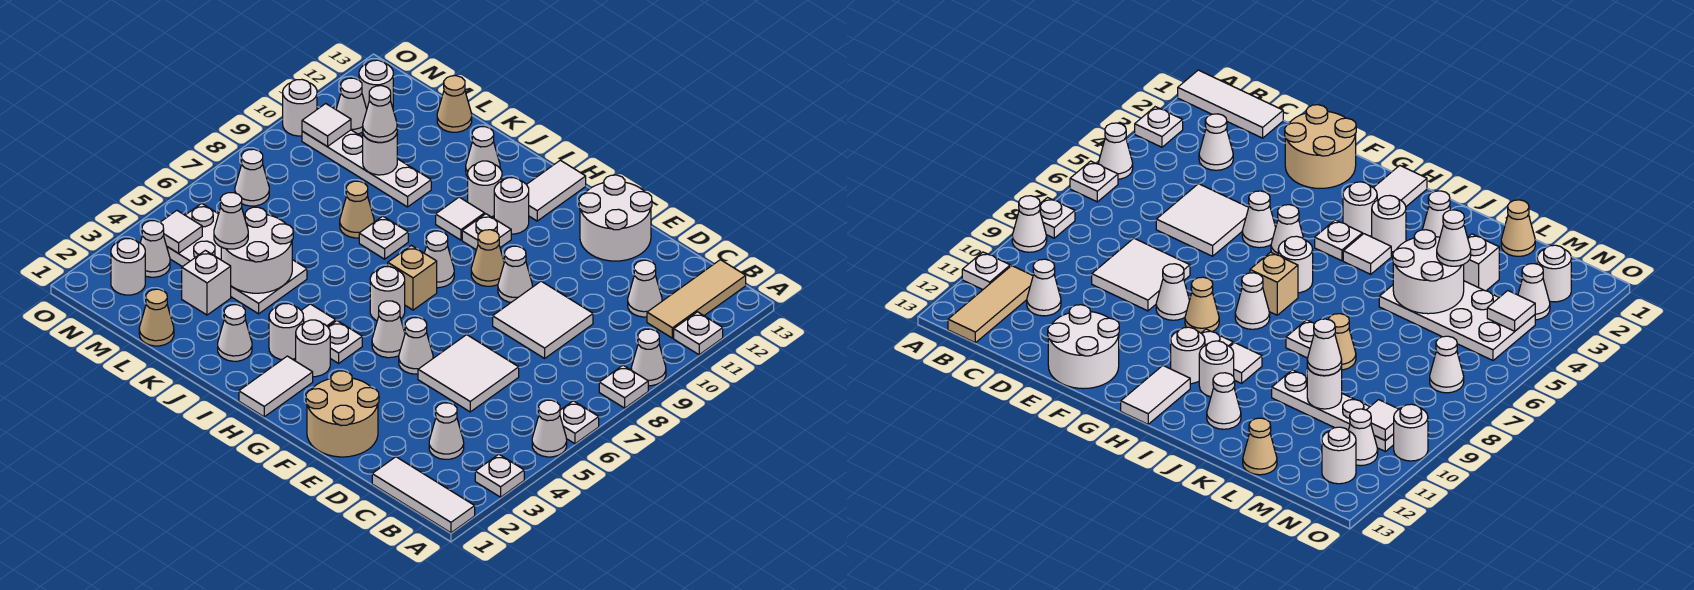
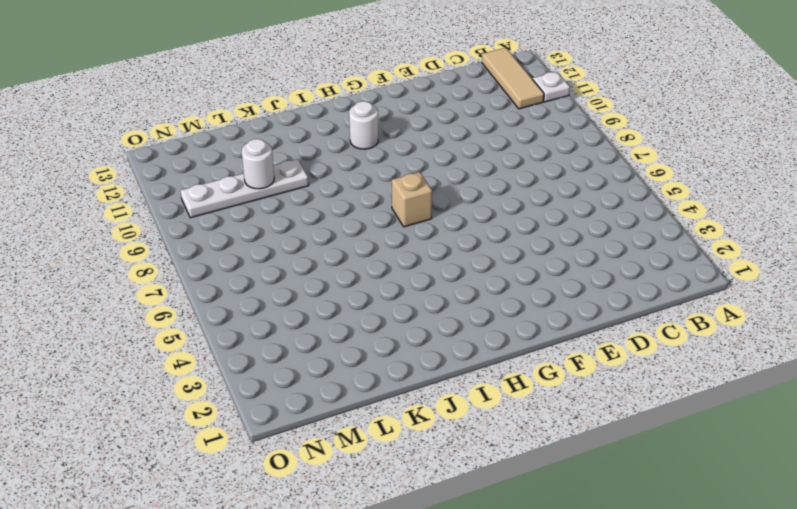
none -> white tile A1:C1 level 1
none -> white plate A3 level 1
none -> white cone A5 level 1
none -> white plate A6 level 1

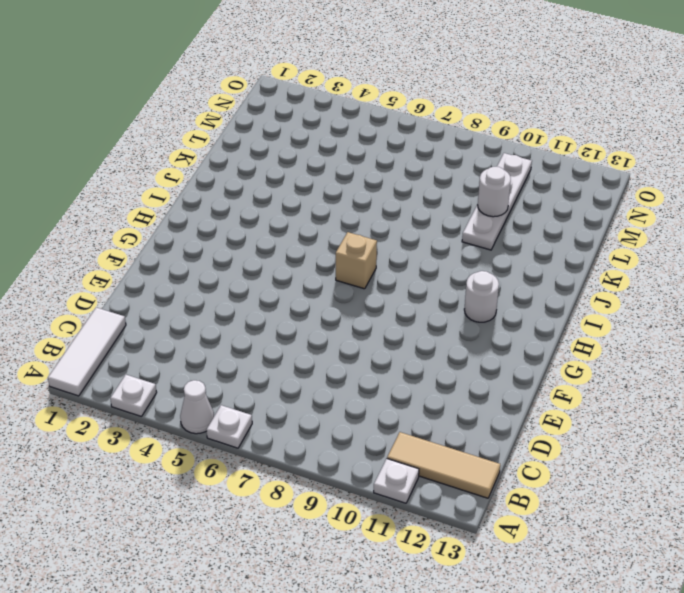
none -> white plate A8 level 1
none -> white cone A9 level 1
none -> white cone C3 level 1
none -> white cone C11 level 1

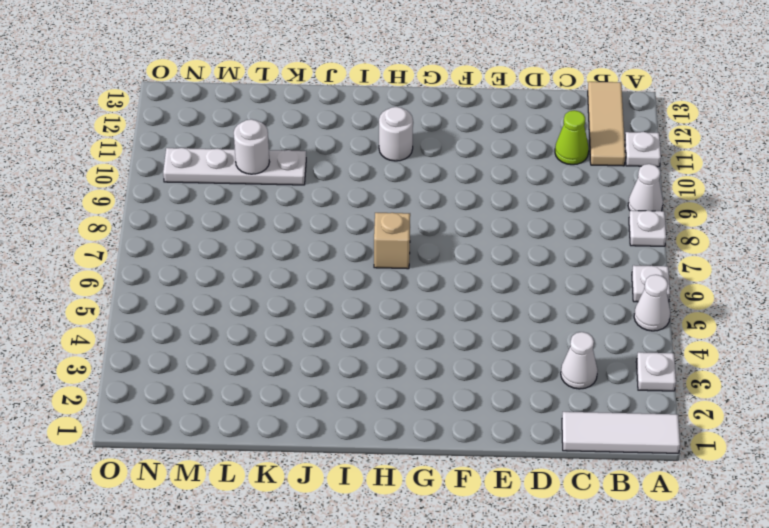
lime cone C11 level 1 -> white cone C11 level 1
none -> white tile D5:E6 level 1
none -> white tile D8:E9 level 1
none -> tan round brick E1:F2 level 1
none -> white round brick E12:F13 level 1

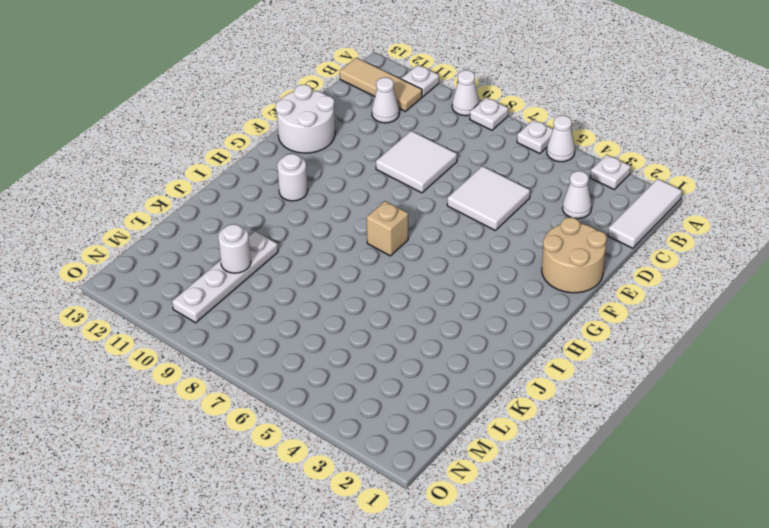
none -> white cone F5 level 1
none -> white cone F9 level 1
none -> white cone G5 level 1
none -> tan cone G9 level 1

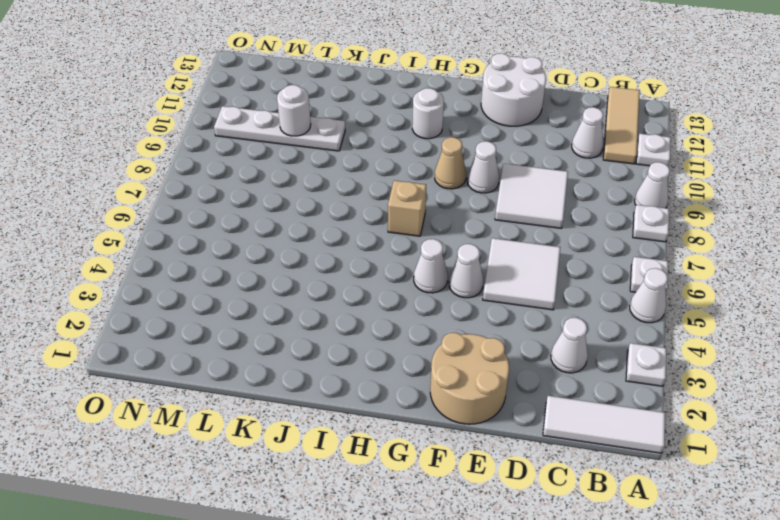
none -> white tile H1:H2 level 1
none -> white round brick H3 level 1
none -> white plate H4 level 1
none -> white round brick H6 level 1

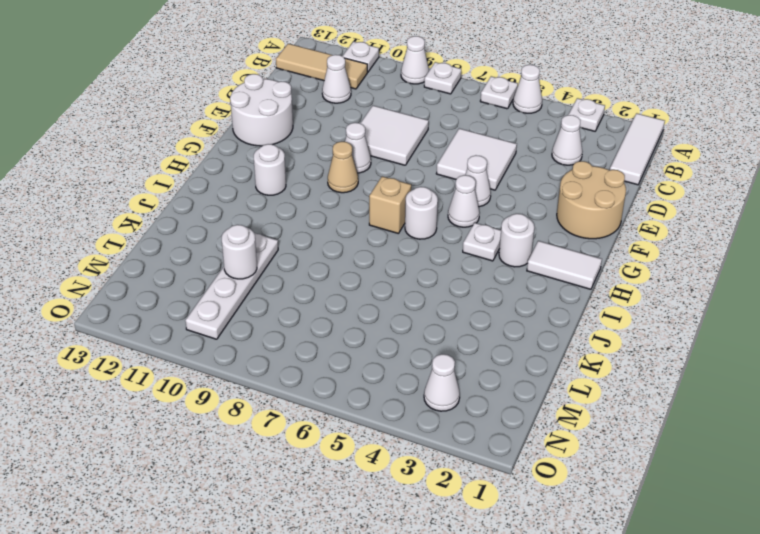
none -> white cone H8 level 1
none -> white plate H10 level 1
none -> white tile H12:H13 level 1
none -> white round brick I3 level 1

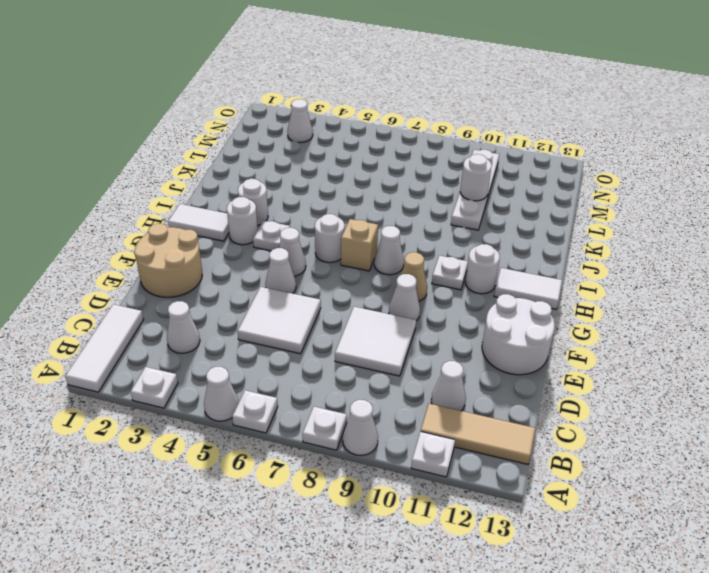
none -> white tile I4 level 1
none -> white tile I10 level 1
none -> white round brick I11 level 1
none -> white cone J2 level 1

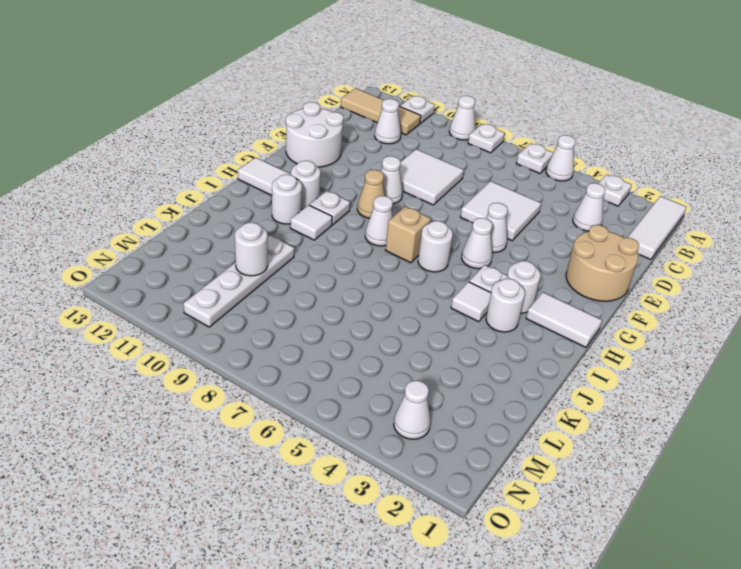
none -> white cone J2 level 1
none -> white plate J8 level 1
none -> white cone J12 level 1
none -> white plate K4:N5 level 1

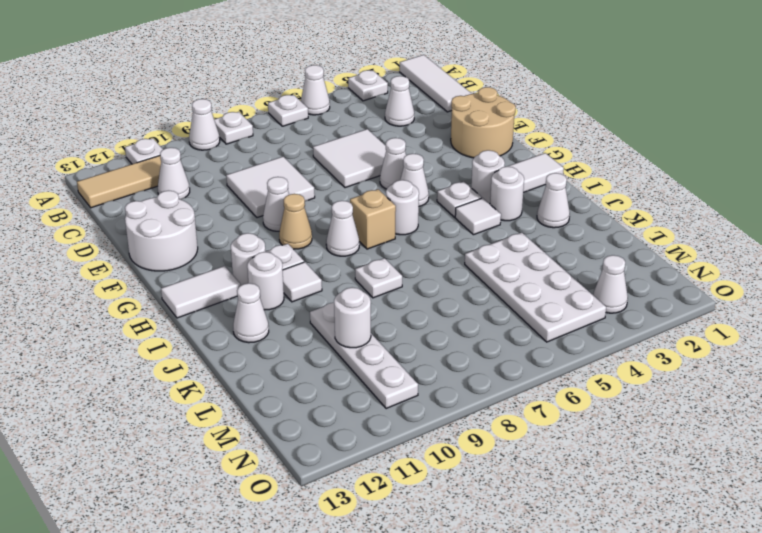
none -> tan cone K8 level 1
none -> tan cone L1 level 1
none -> white brick L3 level 1
none -> tan cone L13 level 1

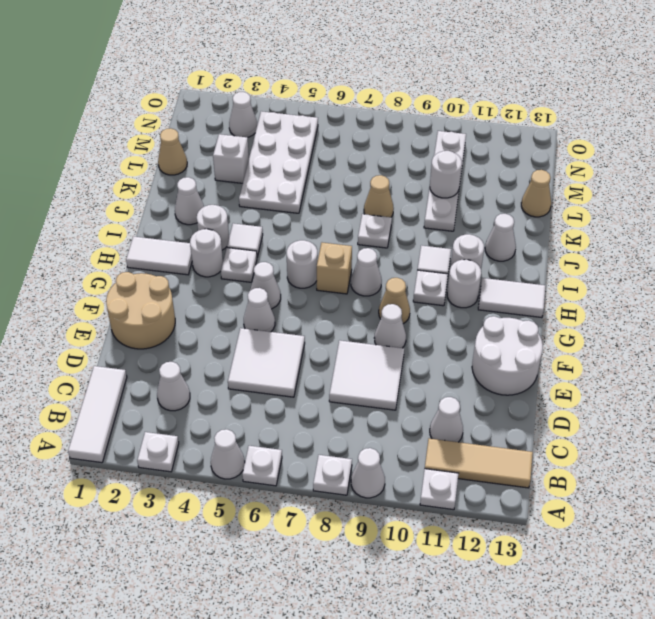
none -> white round brick N2 level 1
none -> white cone N7 level 1
none -> white cone N11 level 1
none -> white round brick N12 level 1

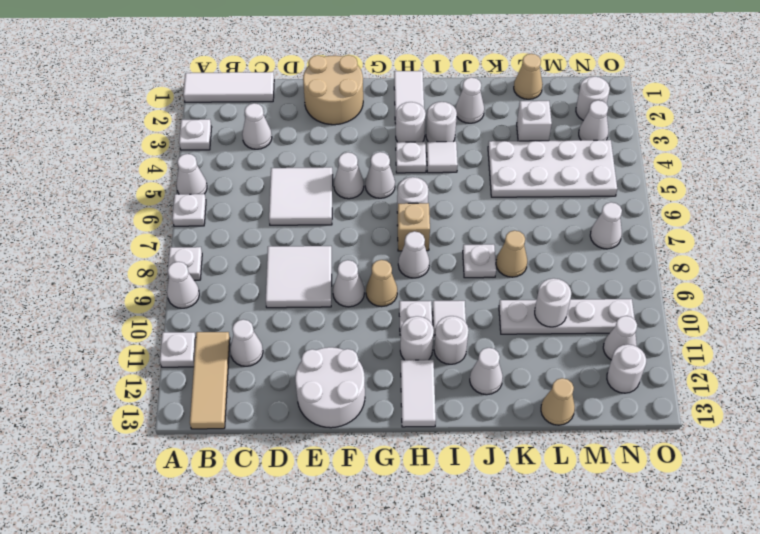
none -> white round brick O10 level 1
none -> white round brick K4:L5 level 2
none -> white tile N4 level 2
none -> white tile N10 level 2

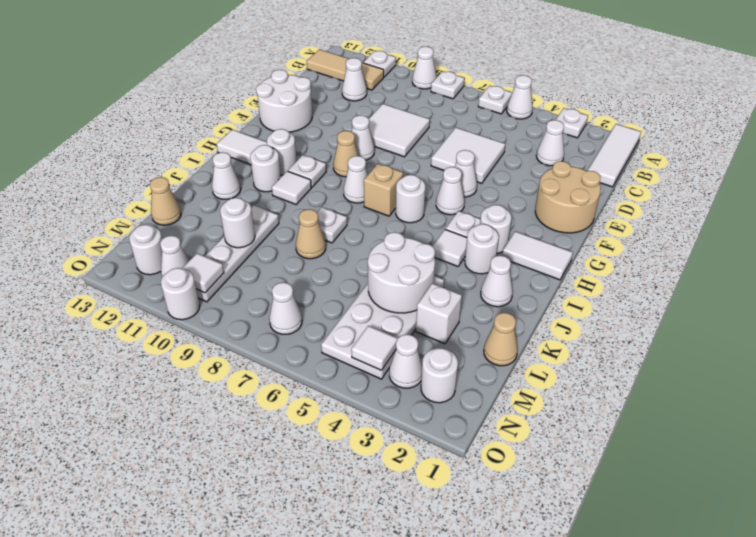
none -> white cone L4 level 3
none -> white cone L10 level 3

